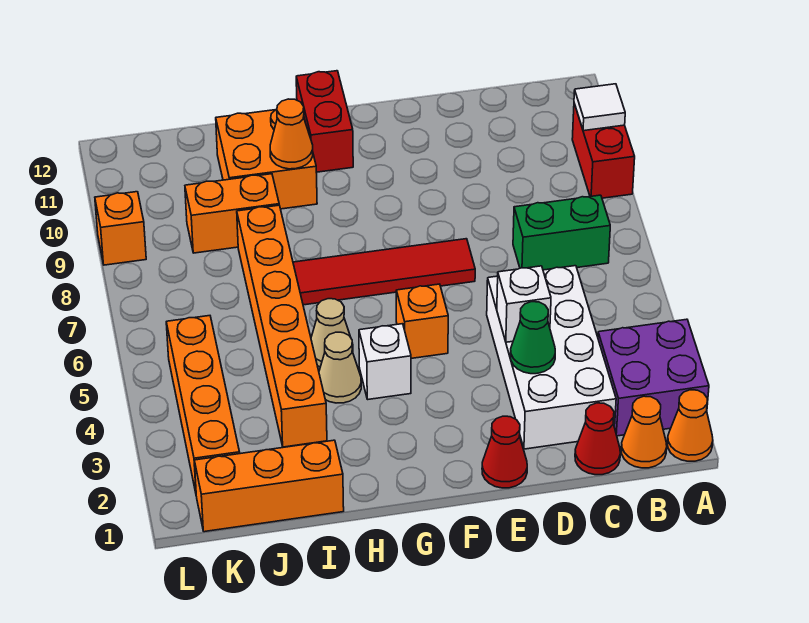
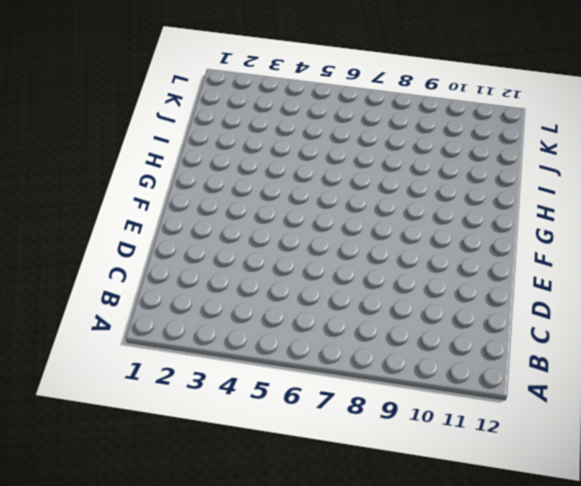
none -> orange cone A1 level 1
none -> purple brick A2:B3 level 1
none -> red brick A9:A10 level 1

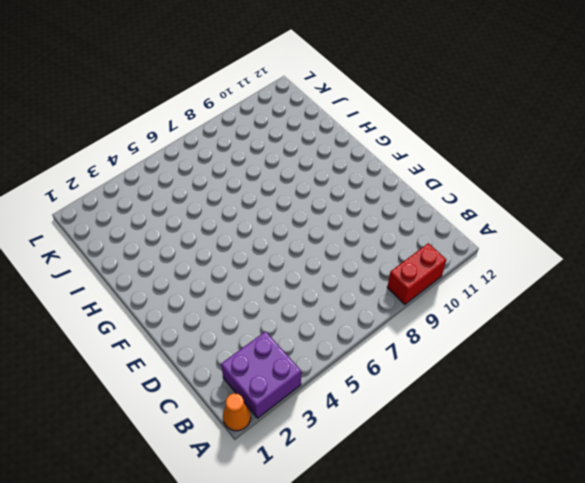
none -> orange cone B1 level 1
none -> green brick B7:C7 level 1
none -> red cone C1 level 1

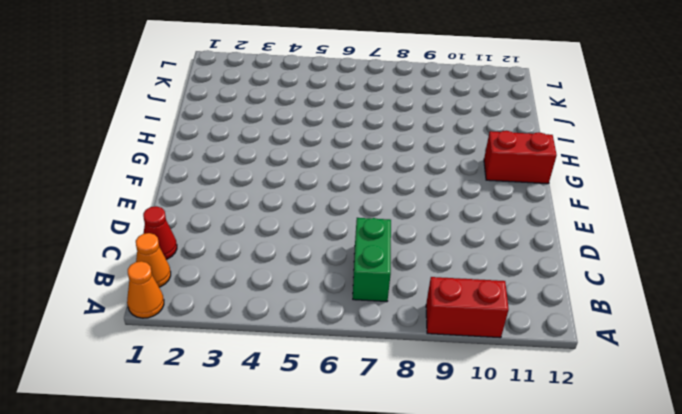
none -> purple brick A2:B3 level 1
none -> white brick C2:D5 level 1
none -> red cone E1 level 1

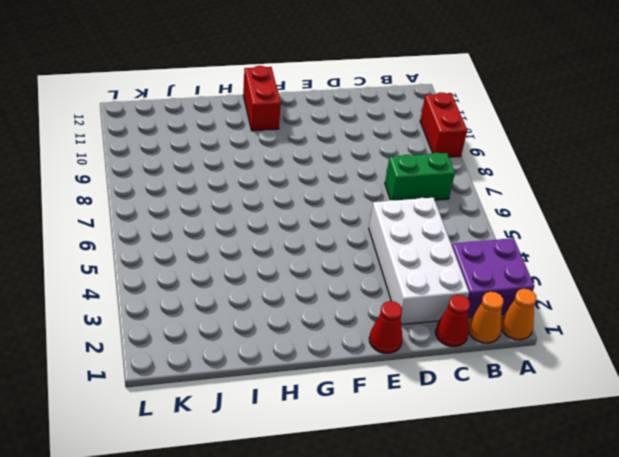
none -> red tile E7:H7 level 1
none -> orange brick F5 level 1
none -> white brick G4 level 1

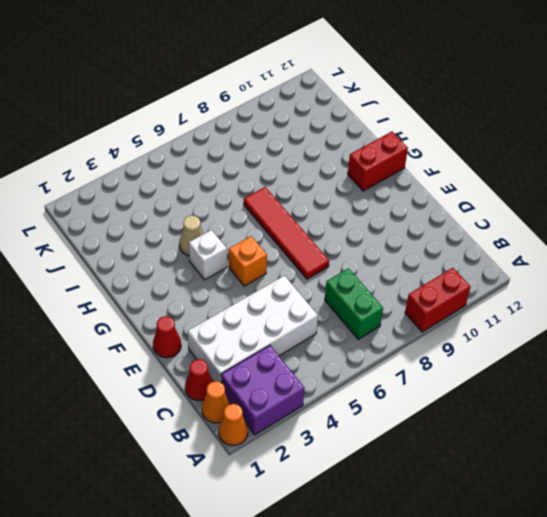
none -> tan cone H5 level 1
none -> orange brick H10:I11 level 1
none -> orange brick I1:K1 level 1

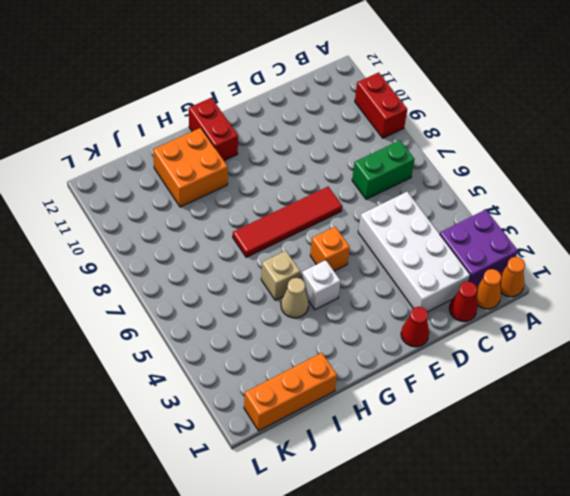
tan brick H5 level 1 -> tan cone H5 level 1
none -> orange brick I3:I8 level 1
none -> orange brick I9:J9 level 1
none -> orange brick K2:K5 level 1

